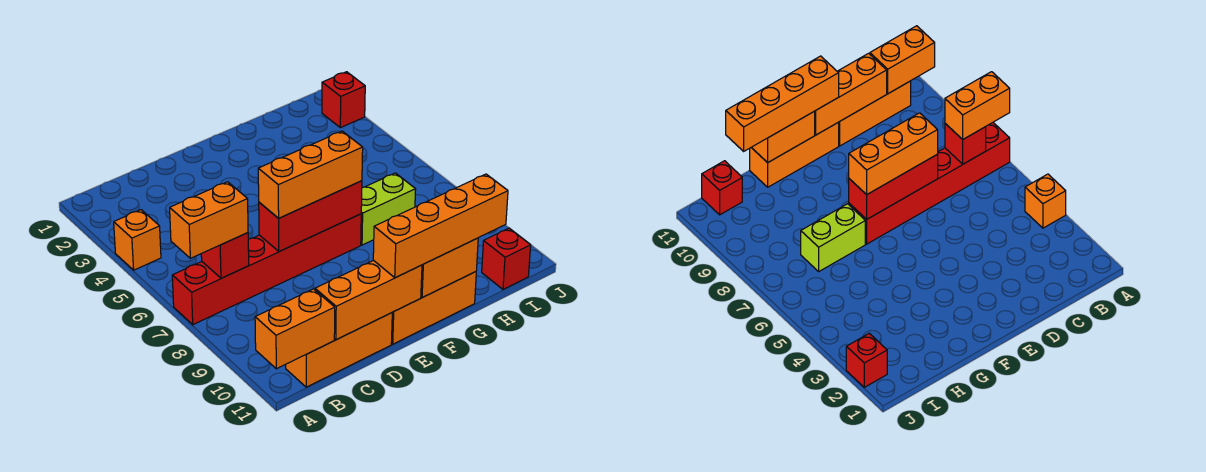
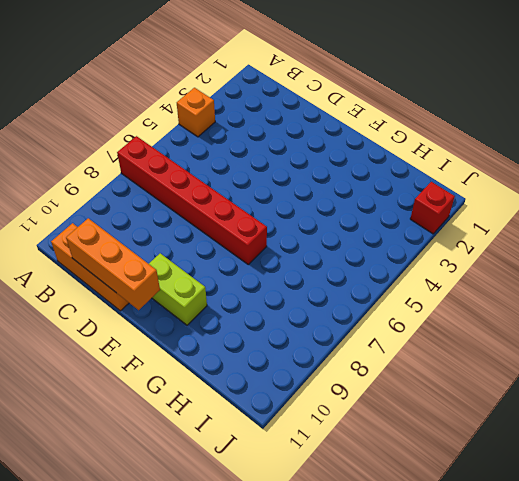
lime brick E10:F10 level 1 -> lime brick G7:H7 level 1
none -> orange brick E11:G11 level 1
none -> red brick I11 level 1
none -> orange brick A11:B11 level 2

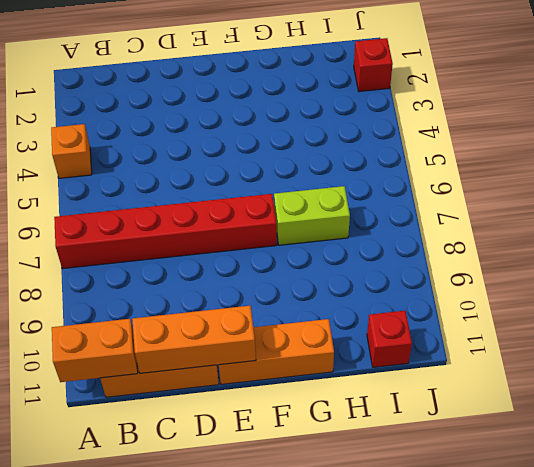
none -> red brick B7 level 2
none -> red brick D7:F7 level 2
none -> orange brick F11:G11 level 2

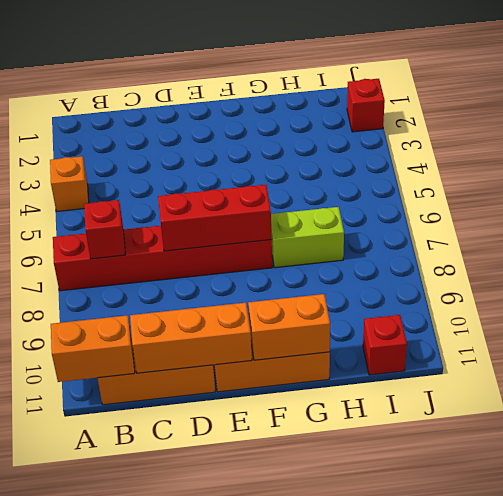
none -> orange brick A7:B7 level 3
none -> orange brick D7:F7 level 3
none -> orange brick E11:H11 level 3

